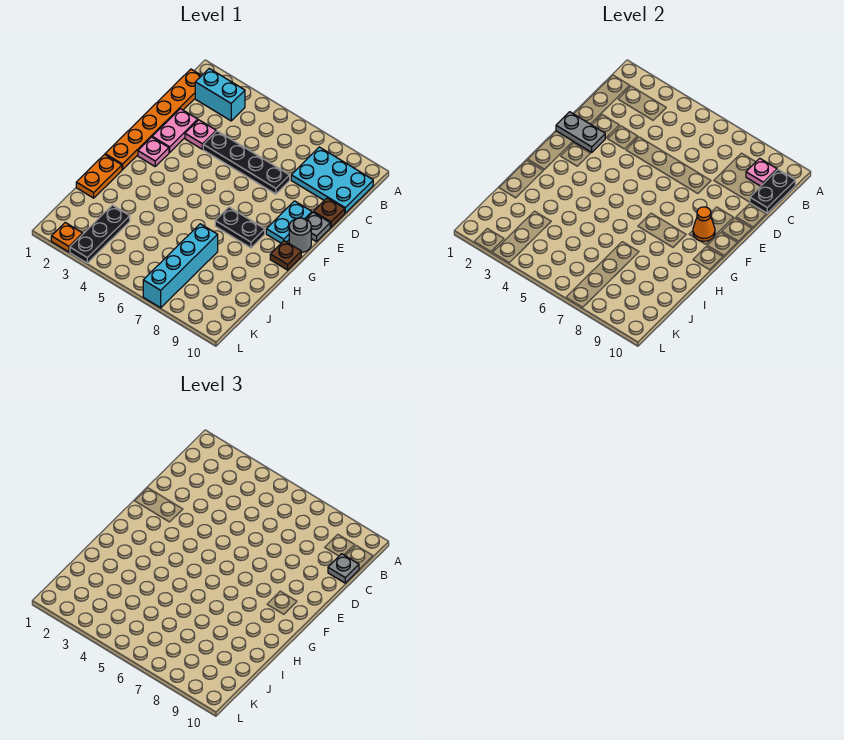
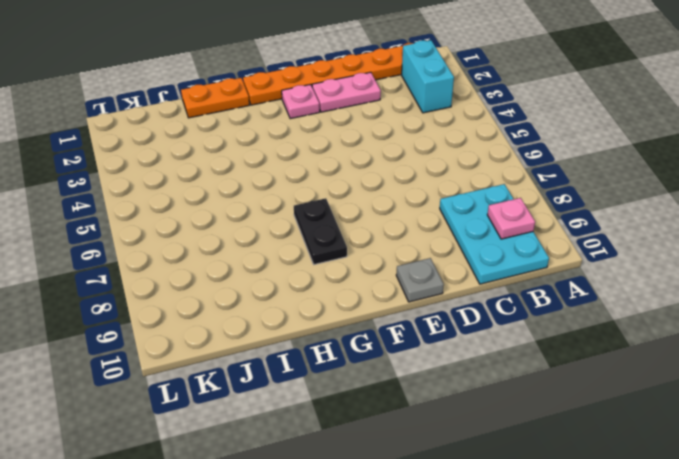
none -> pink plate D3 level 1
none -> black plate D4:D7 level 1
none -> brown plate D10 level 1

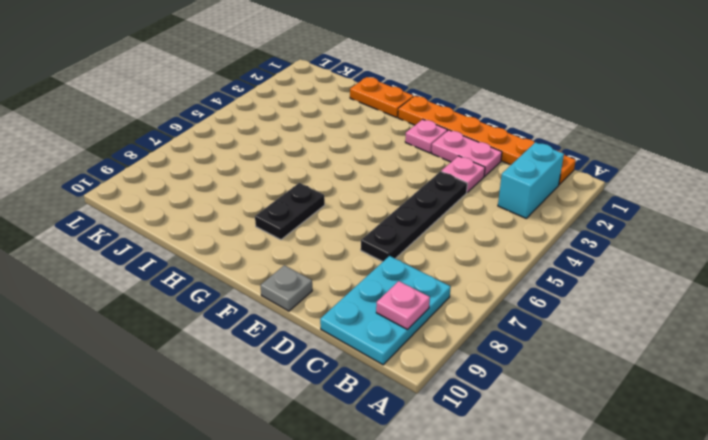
none -> brown plate D10 level 1
none -> cyan plate E9:F9 level 1
none -> grey round brick F10 level 1

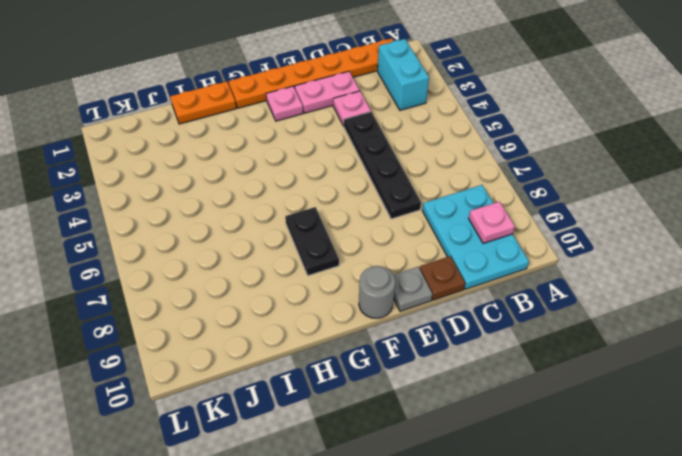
none -> cyan plate E9:F9 level 1
none -> brown plate G10 level 1
none -> cyan brick I7:L7 level 1

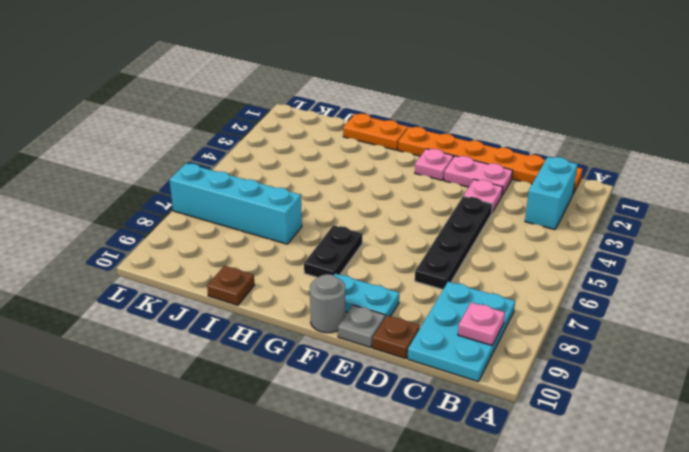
brown plate I10 level 1 -> brown plate G10 level 1
none -> black plate J3:L3 level 1
none -> orange plate L2 level 1
none -> black plate B10:C10 level 2

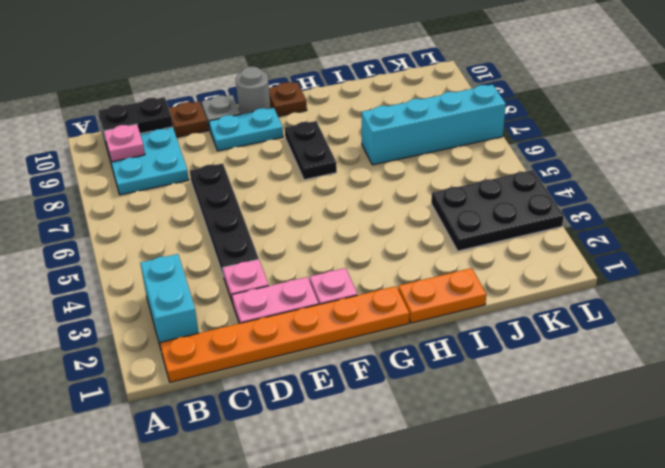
black plate J3:L4 level 1 -> black plate J3:L3 level 1
none -> orange plate L2 level 1
none -> grey plate E1:E2 level 2
none -> orange cone F9 level 2

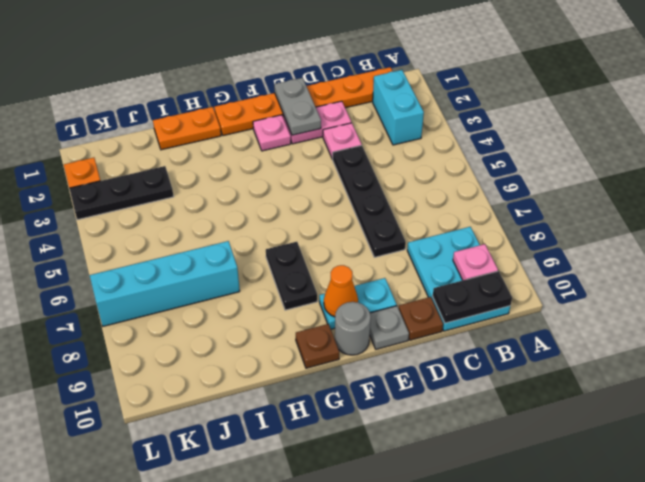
none -> grey plate C10 level 3

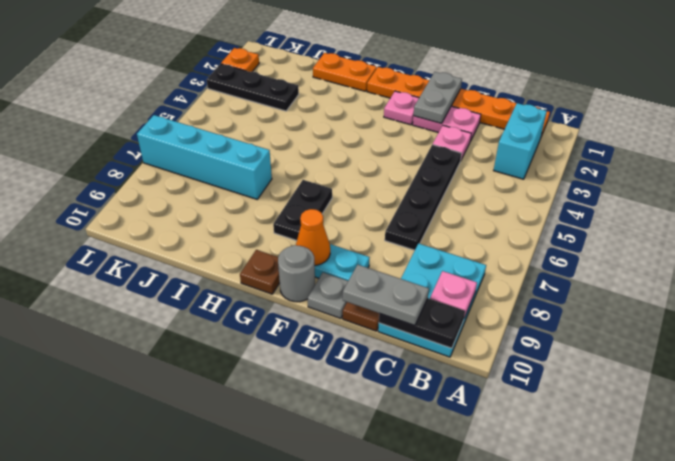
grey plate C10:D10 level 3 -> grey plate C10 level 3

